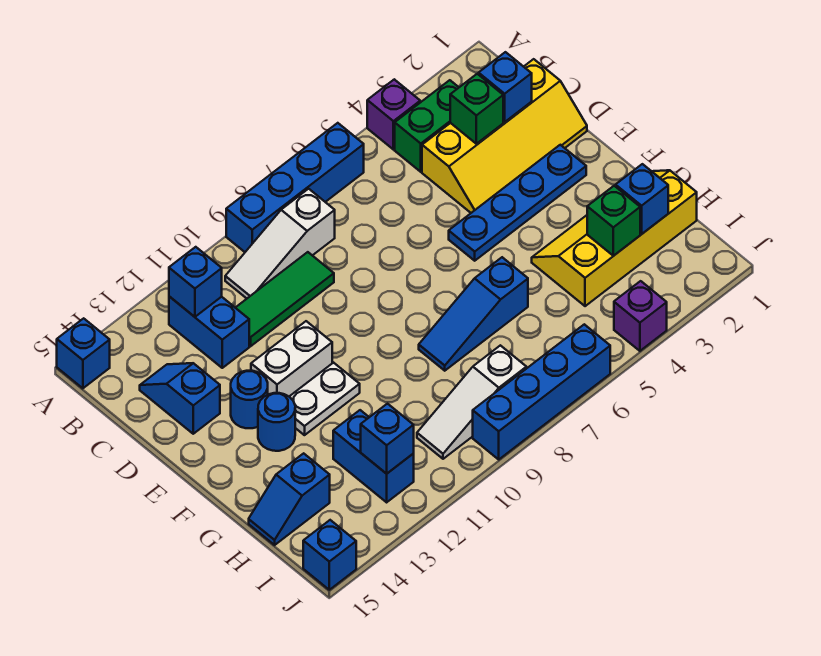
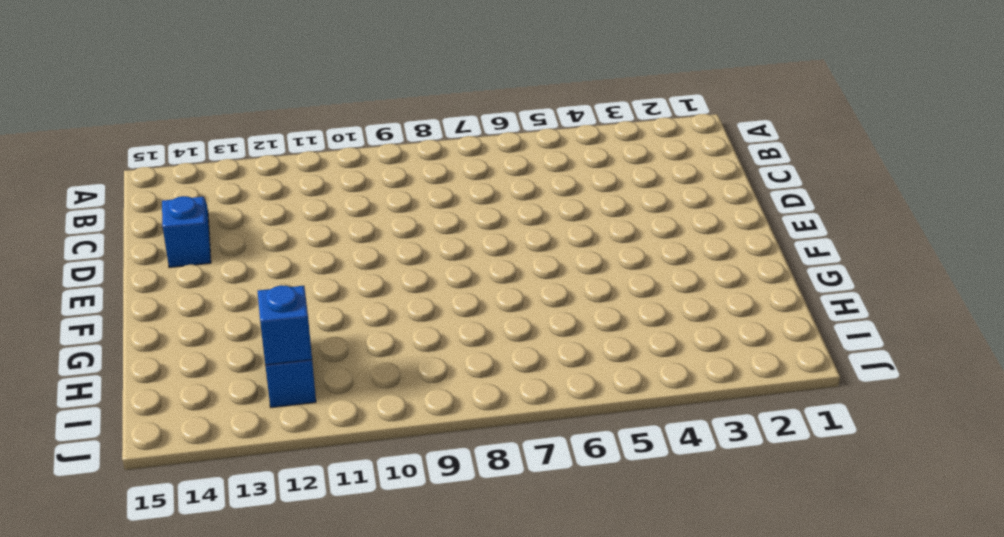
none -> purple brick A4 level 1
none -> blue brick A6:A9 level 1
none -> blue brick A15 level 1

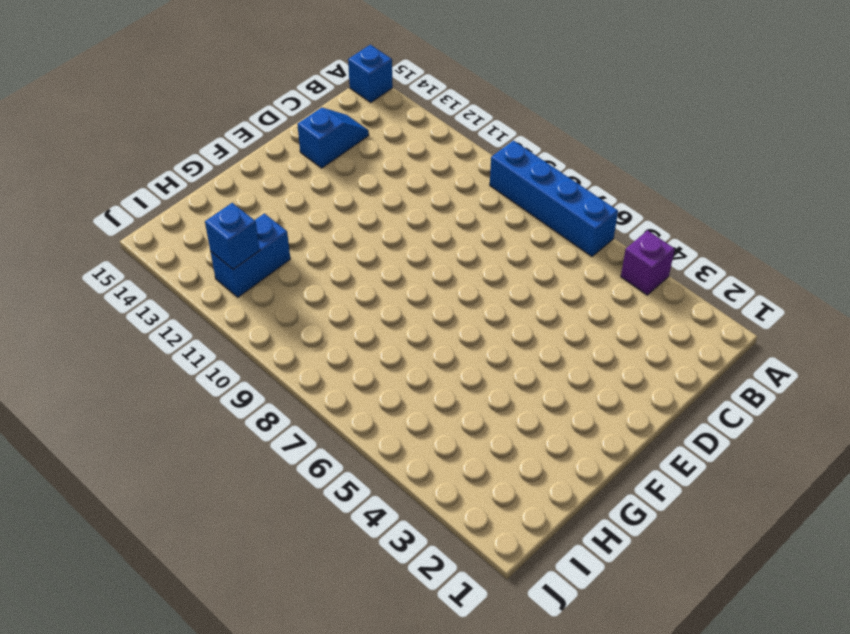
none -> green brick B3:B4 level 1
none -> white slope B8:B10 level 1 top 8
none -> blue brick B12:C12 level 1

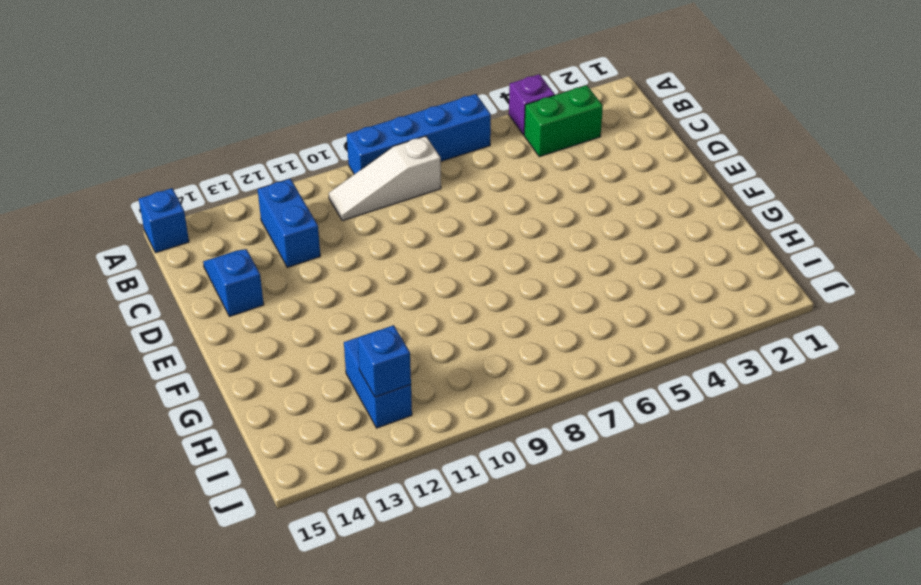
none -> yellow slope C1:D4 level 1 top C
none -> green tile C9:C11 level 1
none -> blue plate E2:E5 level 1

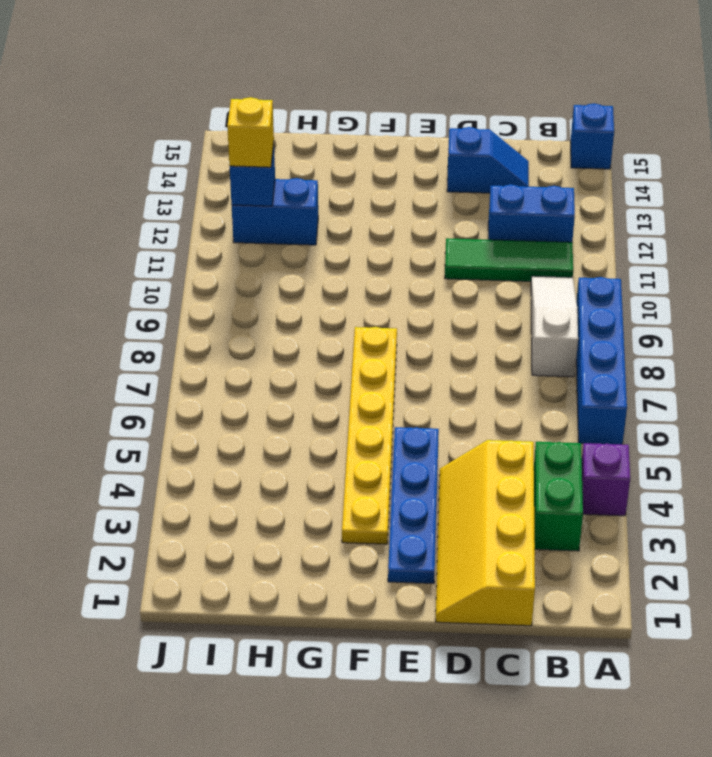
green tile B11:D11 level 1 -> green tile C9:C11 level 1
yellow plate F3:F8 level 1 -> none
yellow brick I12 level 3 -> none
none -> white brick E11:E12 level 1
none -> blue round brick E13 level 1
none -> white plate F11:F12 level 1

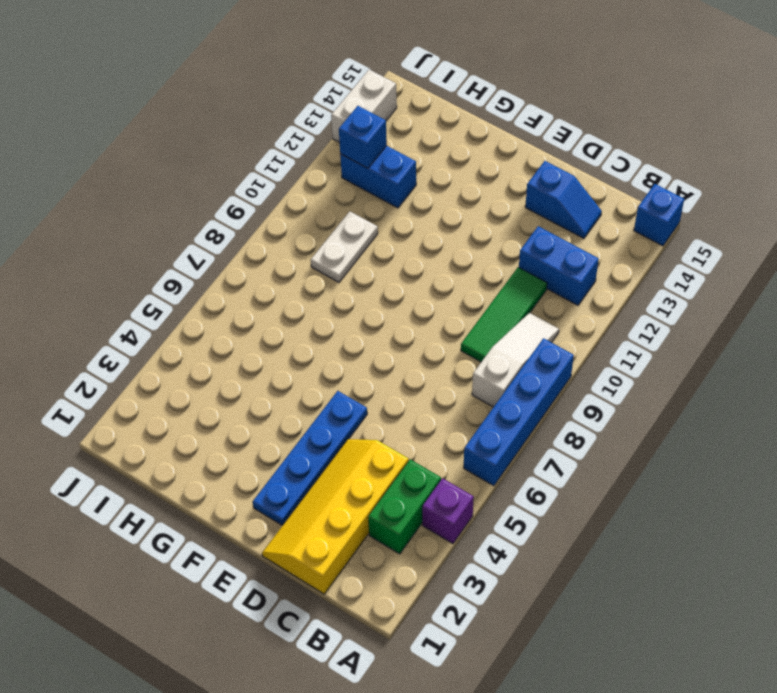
white plate H9:H10 level 1 -> white plate F11:F12 level 1
white brick J13:J14 level 1 -> white brick E11:E12 level 1
none -> blue round brick E13 level 1
none -> blue round brick F13 level 1
none -> yellow slope G1:H4 level 1 top H

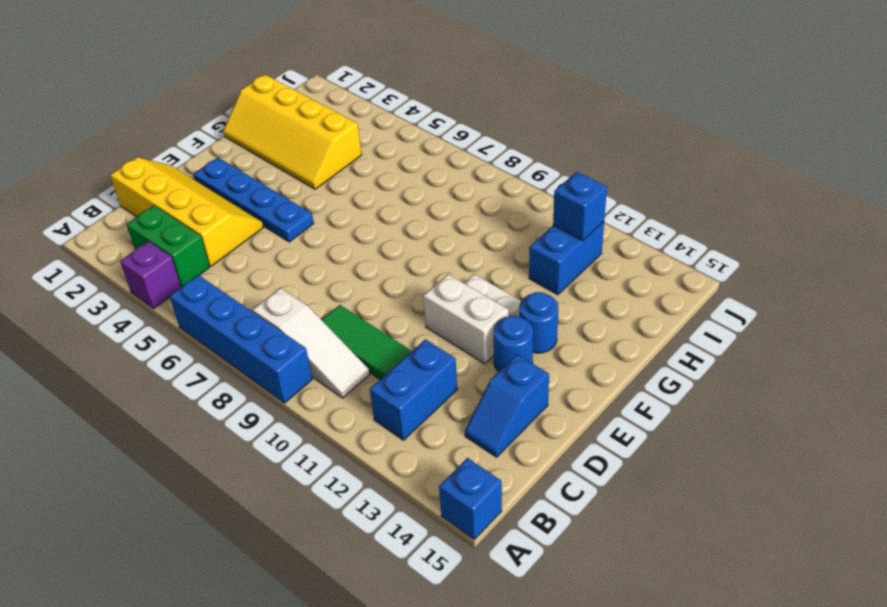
none -> blue slope G6:G8 level 1 top 6
none -> blue slope H14:H15 level 1 top 14
none -> white slope I8:I10 level 1 top 8

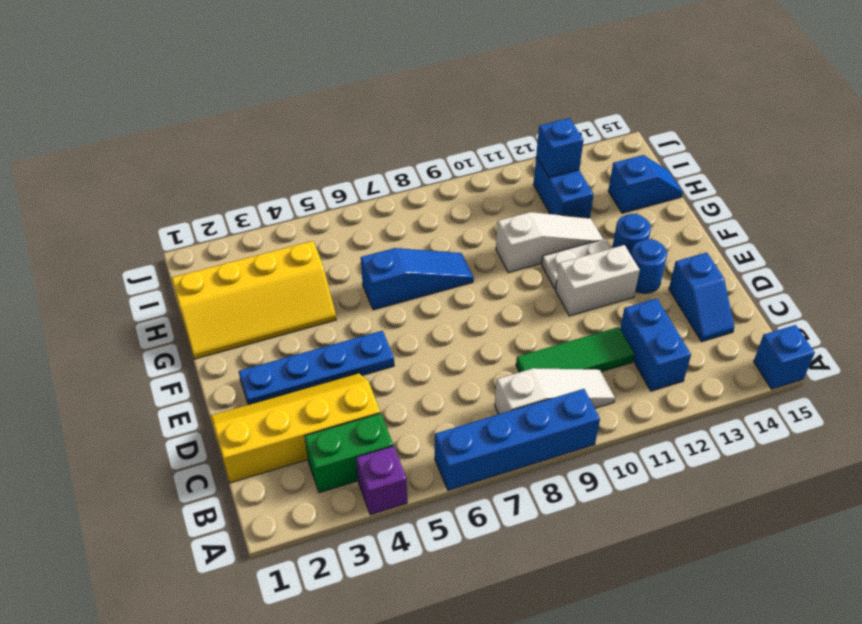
white slope G10:G12 level 1 top 10 -> white slope I8:I10 level 1 top 8
none -> purple brick J4 level 1
none -> blue brick J6:J9 level 1
none -> blue brick J15 level 1

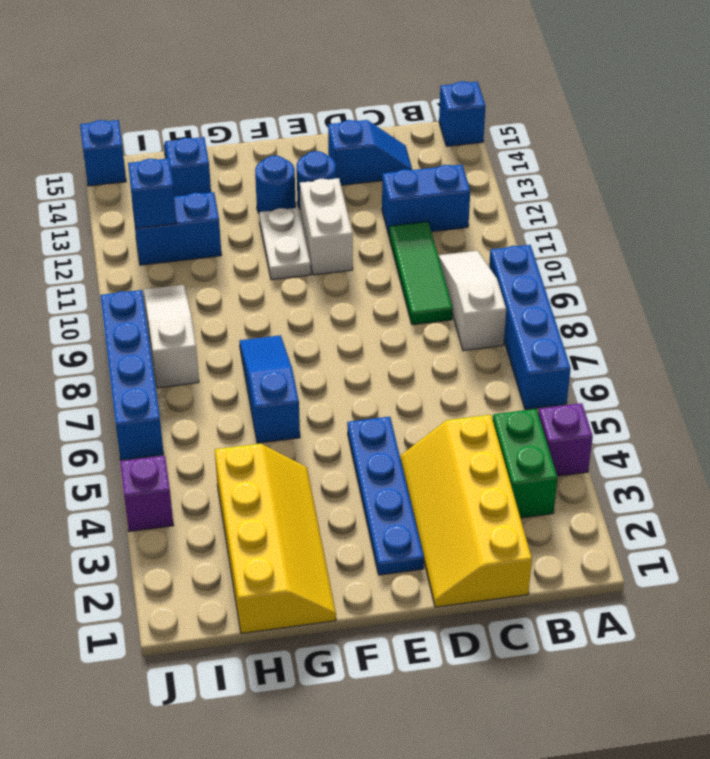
none -> blue brick B12 level 2
none -> blue brick C2 level 2
none -> green brick C3 level 2

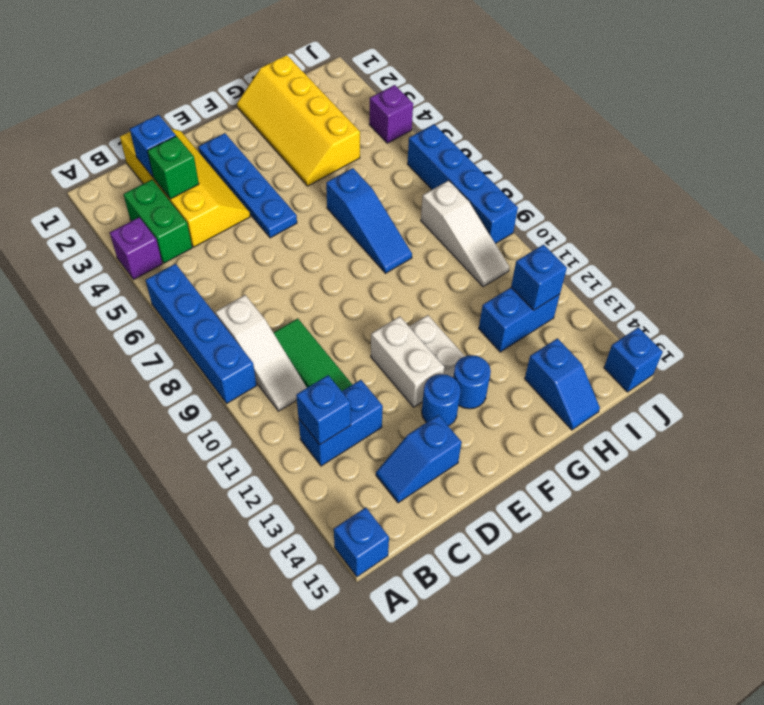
none -> blue brick H2 level 2
none -> green brick H3 level 2

